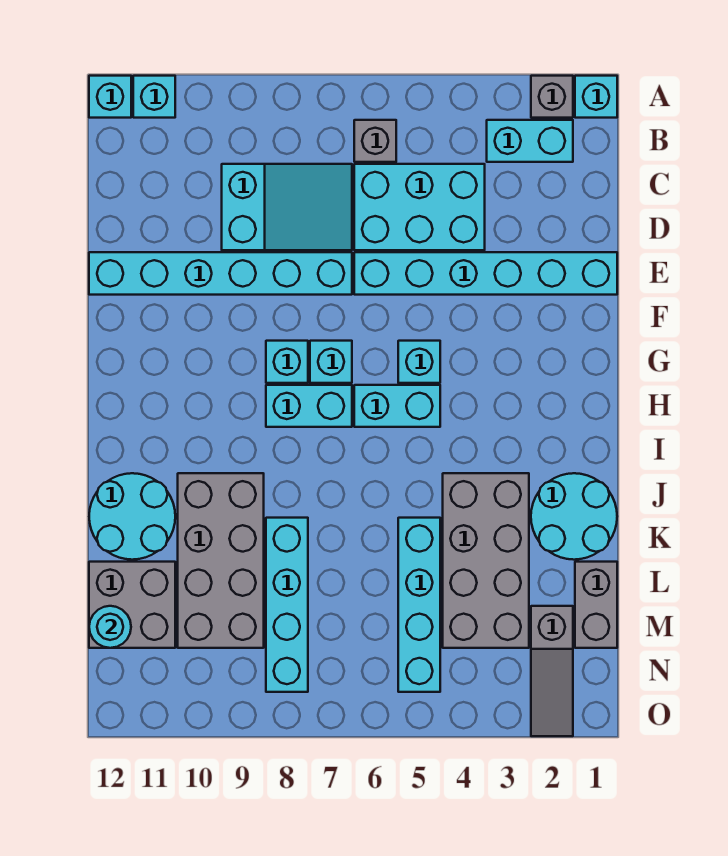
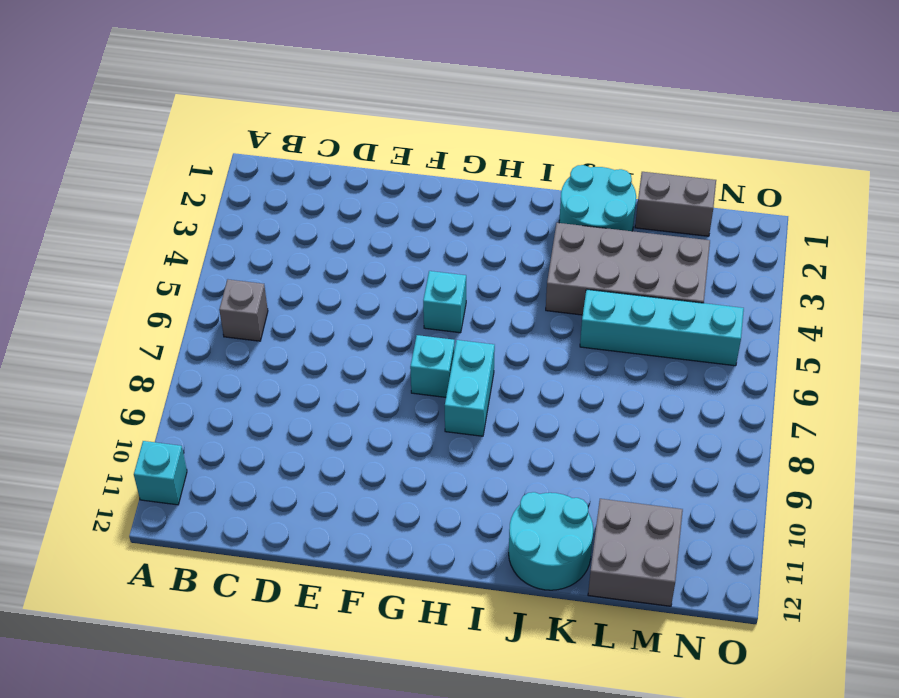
none -> cyan brick A1 level 1
none -> grey brick A2 level 1
none -> cyan brick A12 level 1

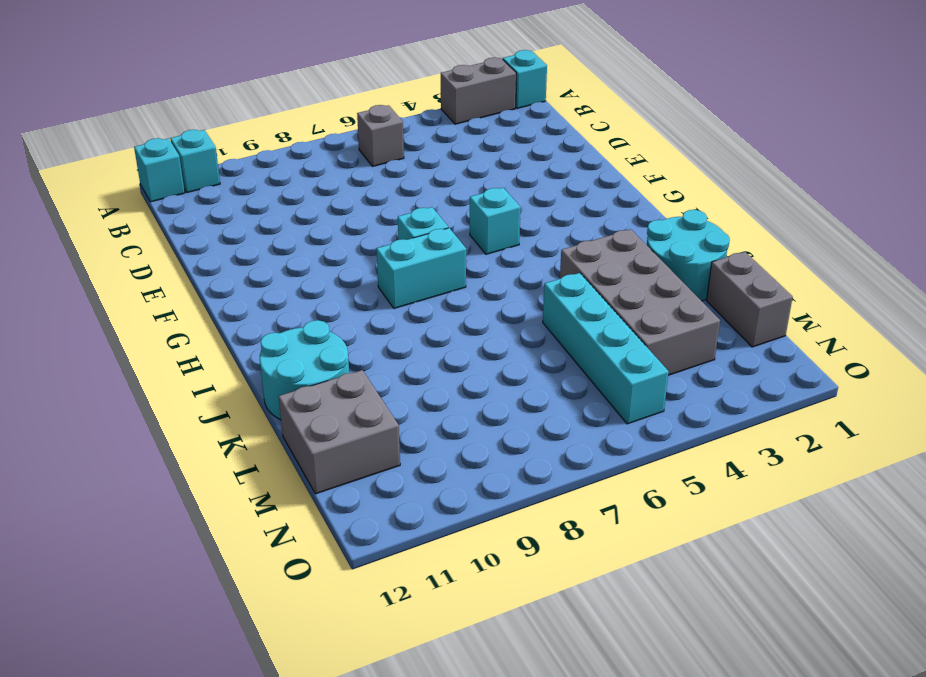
grey brick A2:A3 level 1 -> grey brick A2 level 1
none -> cyan brick B2:B3 level 1
none -> cyan brick C4:D6 level 1
none -> cyan slope C7:D9 level 1 top 9

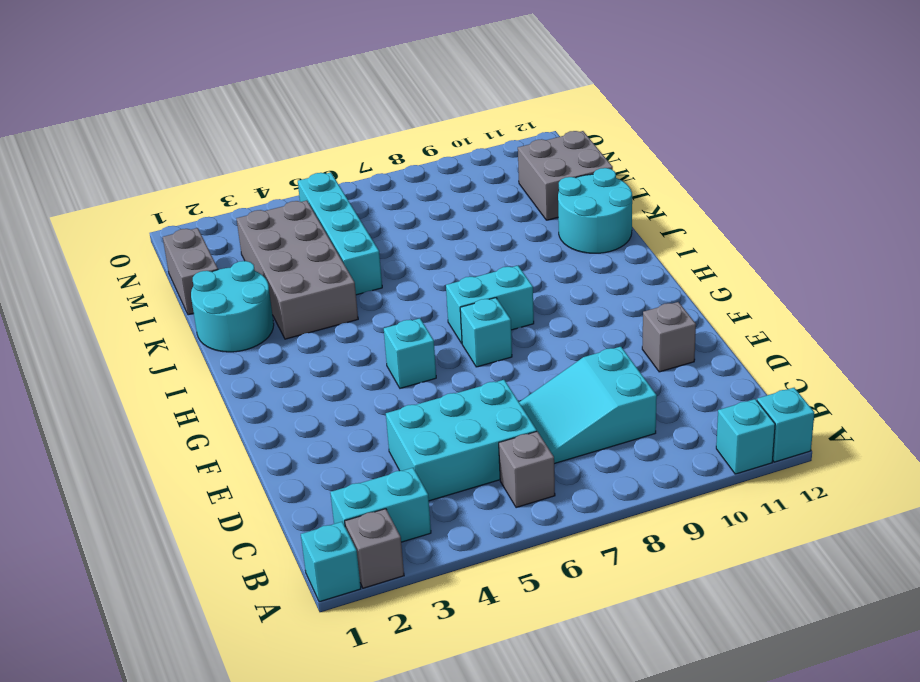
grey brick E11 level 1 -> cyan brick E7:E12 level 1
none -> cyan brick E1:E6 level 1
none -> cyan brick G8 level 1
none -> cyan brick H5:H6 level 1

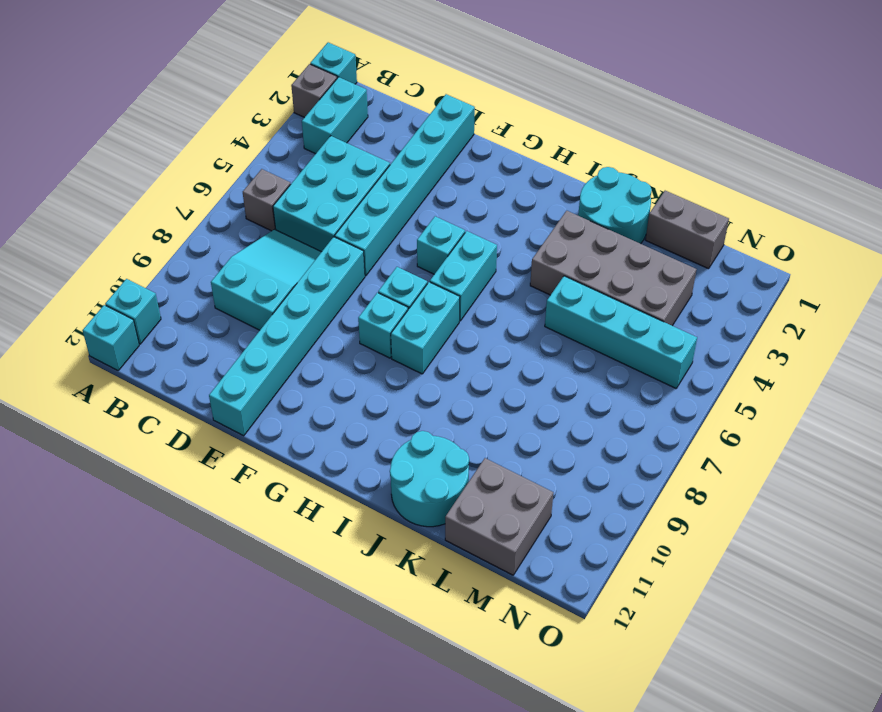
none -> grey brick J9:M10 level 1
none -> cyan brick K8:N8 level 1
none -> grey slope M2:O2 level 1 top M

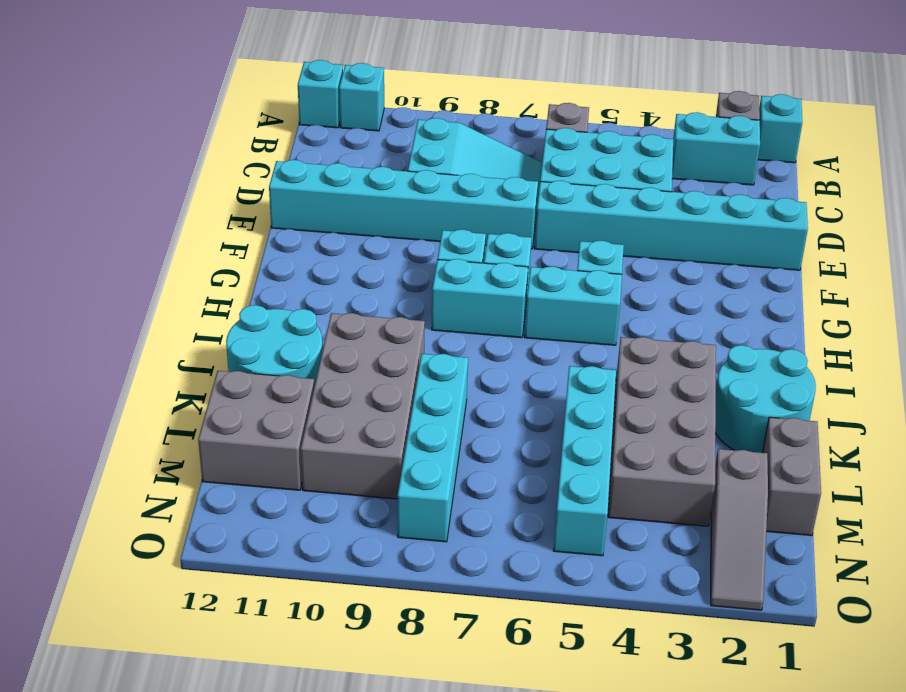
none -> cyan round brick M12 level 2

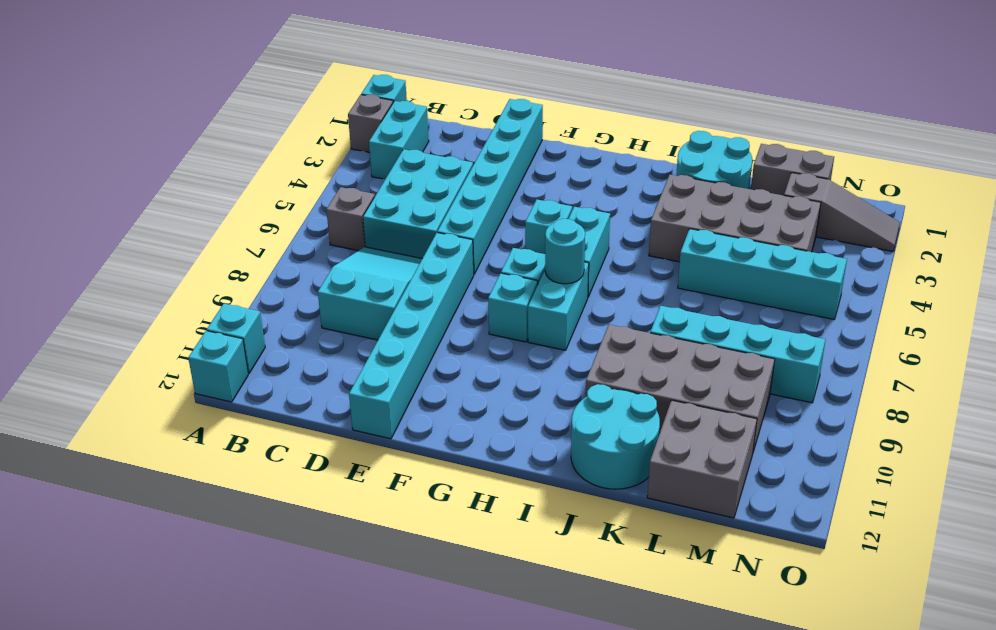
cyan round brick H7 level 2 -> cyan round brick M12 level 2

